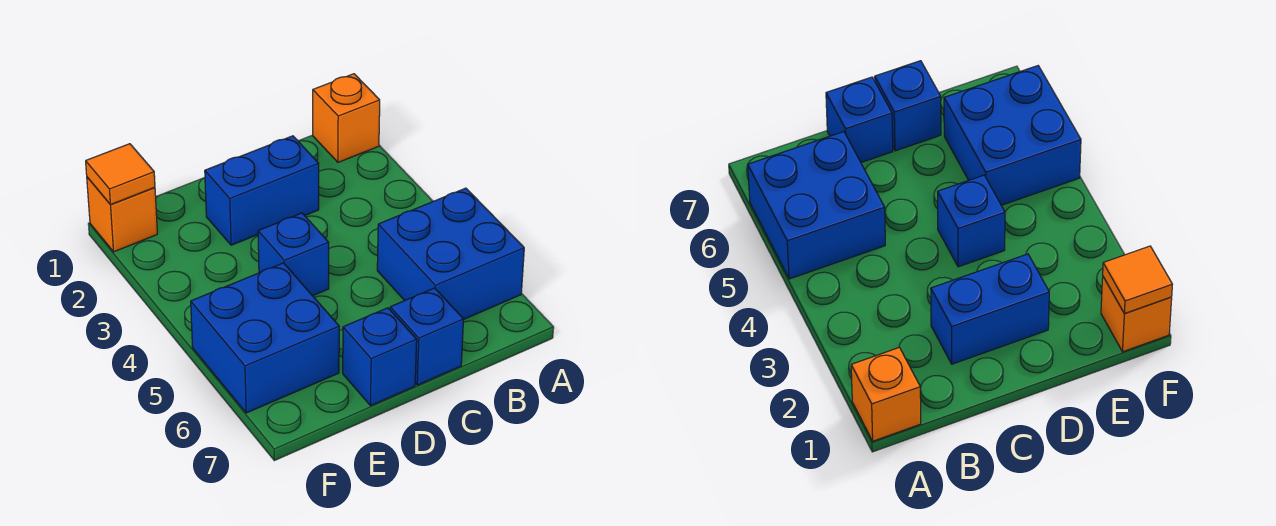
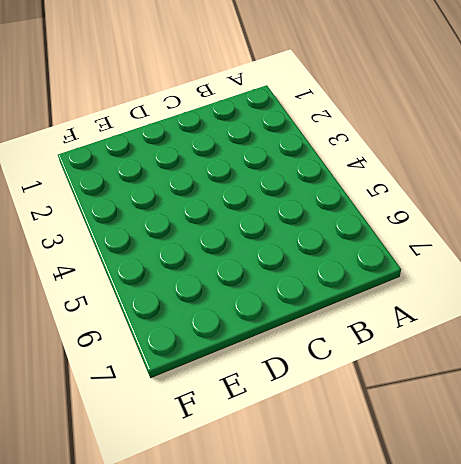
none -> orange brick A1 level 1
none -> blue brick A5:B6 level 1

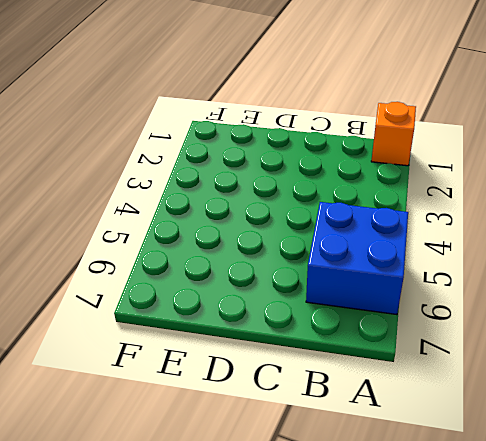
none -> blue brick C2:D2 level 1
none -> blue brick C7 level 1

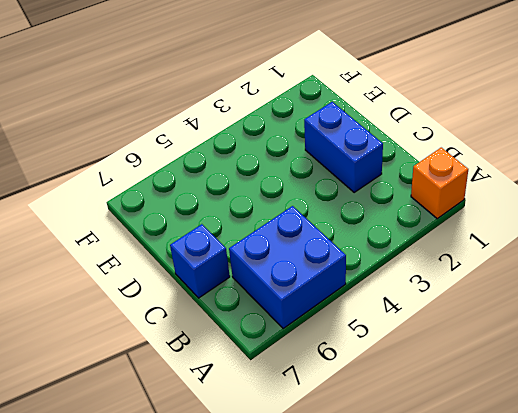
none -> blue brick D4 level 1
none -> blue brick D7 level 1

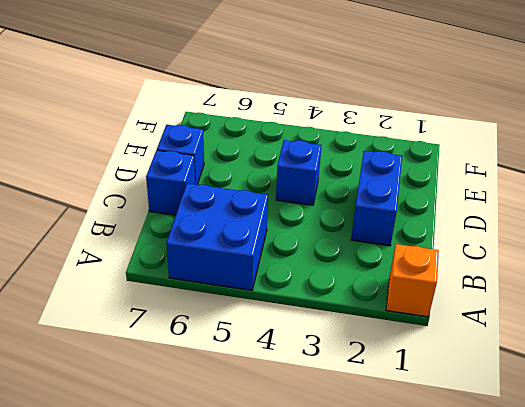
none -> blue brick E5:F6 level 1
none -> orange brick F1 level 1

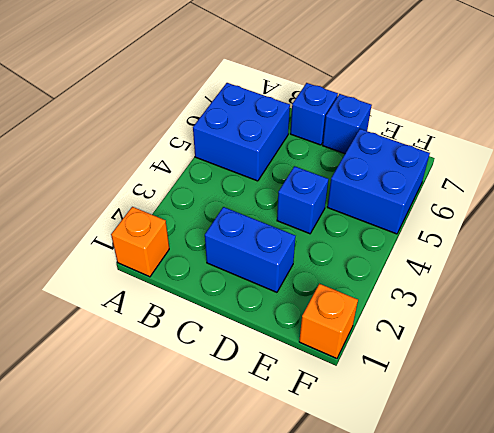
none -> orange tile F1 level 2

